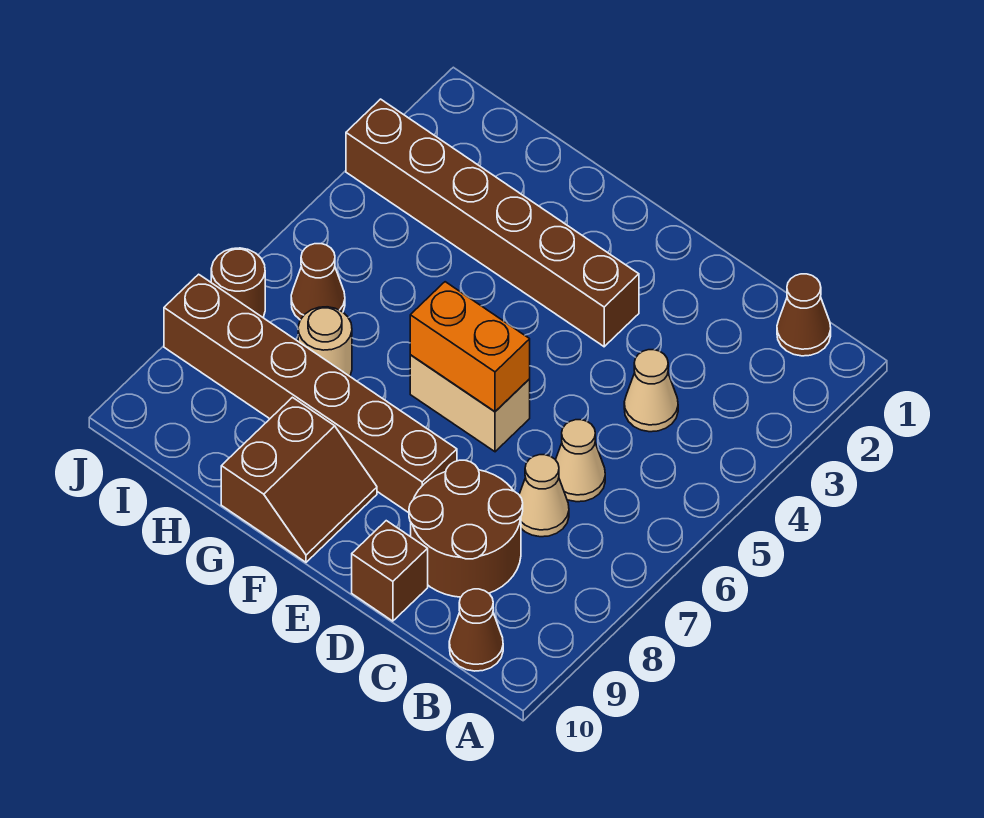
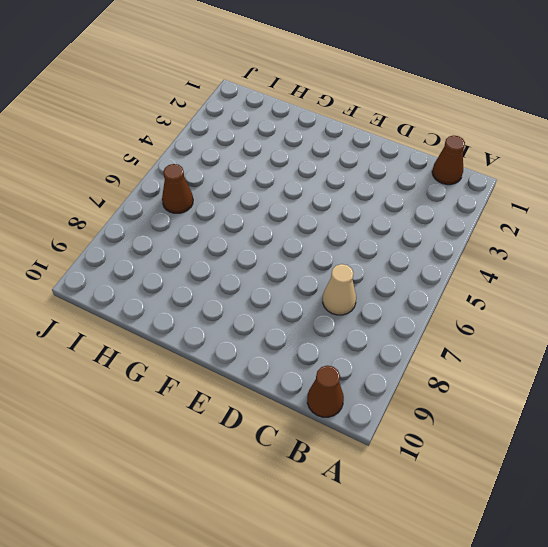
none -> tan cone C4 level 1
none -> tan cone C6 level 1
none -> brown round brick C8:D9 level 1

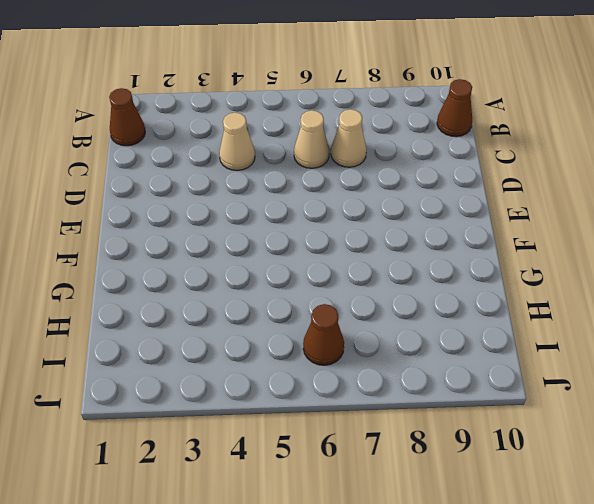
none -> brown round brick C8:D9 level 1
none -> brown brick D10 level 1
none -> brown brick E3:J3 level 1

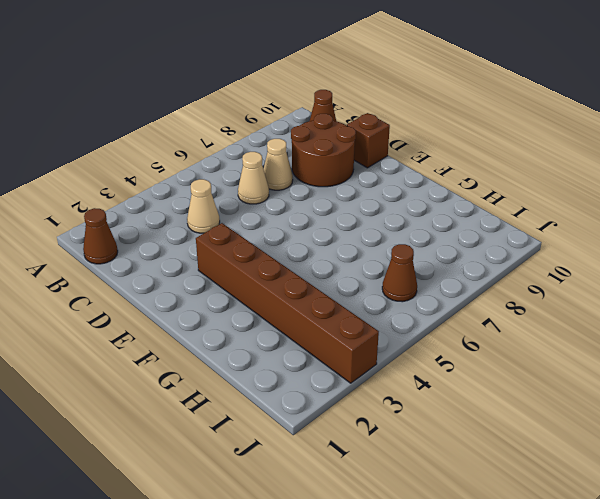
none -> tan brick E6:F6 level 1
none -> brown brick E8:J8 level 1
none -> brown slope F9:G10 level 1 top G

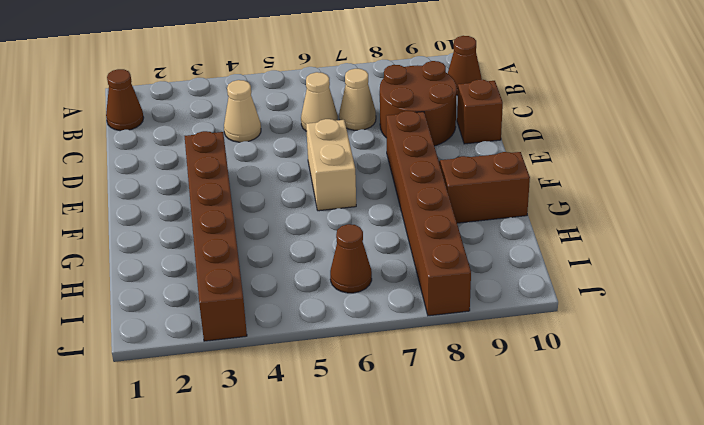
none -> tan round brick H7 level 1
none -> brown round brick J7 level 1
none -> orange brick E6:F6 level 2

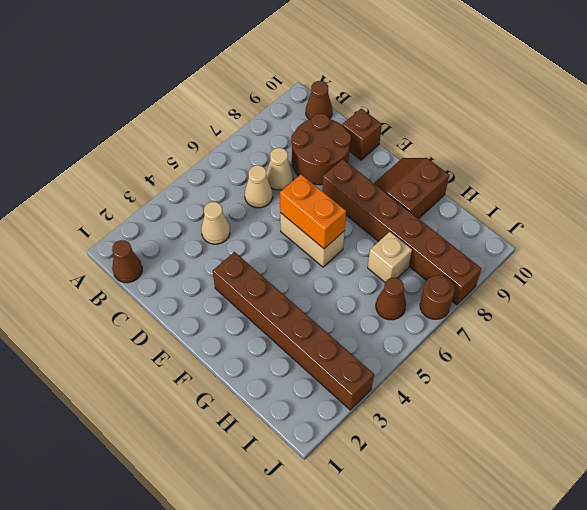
tan brick H7 level 1 -> tan round brick H7 level 1

